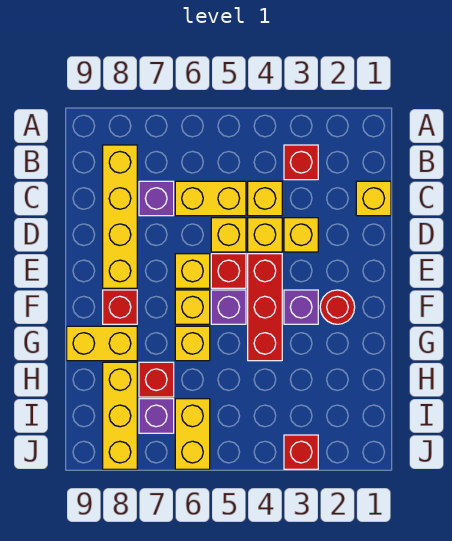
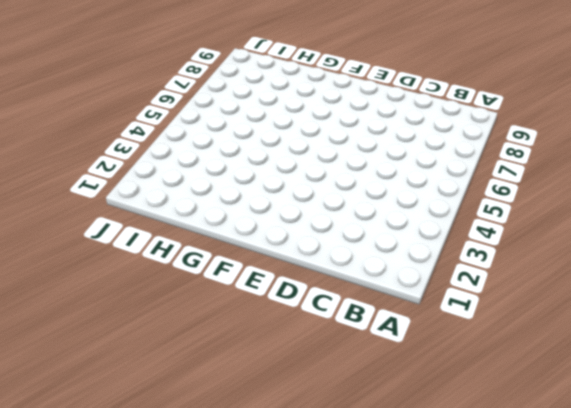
none -> red brick B3 level 1
none -> yellow brick B8:E8 level 1
none -> yellow brick C1 level 1

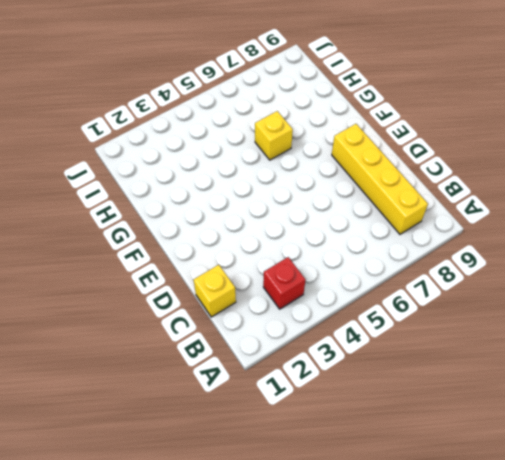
none -> yellow brick C4 level 1
none -> yellow brick C5:C6 level 1
none -> purple brick C7 level 1

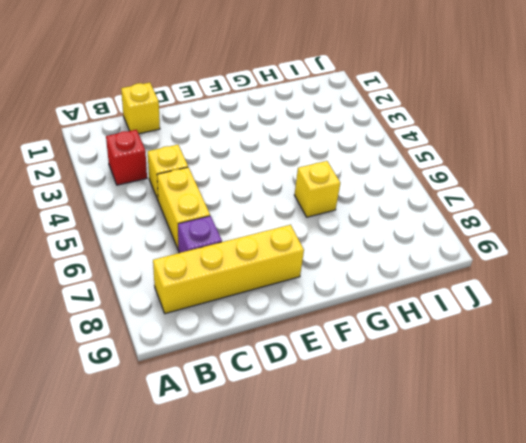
none -> yellow brick D3 level 1
none -> yellow brick D4 level 1
none -> yellow brick D5 level 1

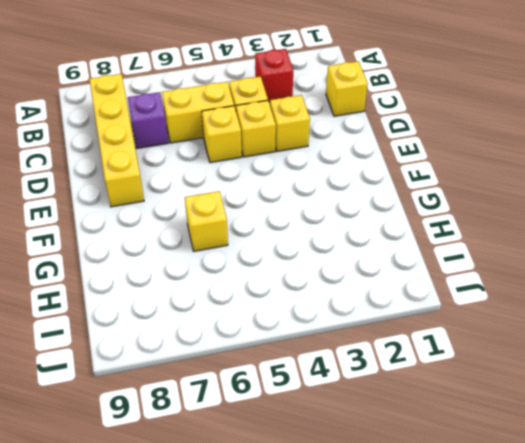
none -> red brick E4:G4 level 1
none -> red brick E5 level 1
none -> yellow brick E6 level 1

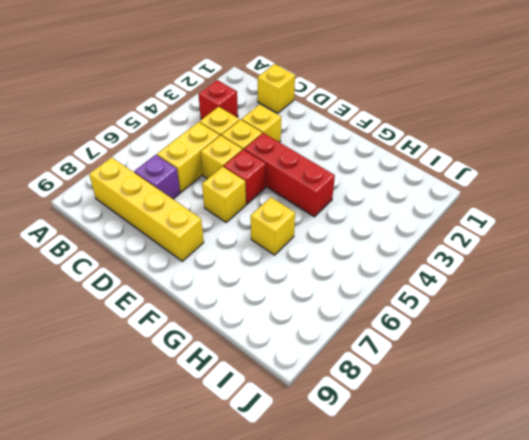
none -> red round brick F2 level 1
none -> purple brick F3 level 1
none -> purple brick F5 level 1

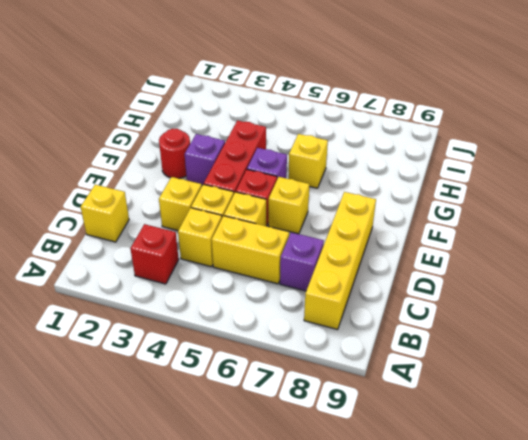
none -> yellow brick F6 level 1
none -> red brick F8 level 1
none -> yellow brick G8:G9 level 1

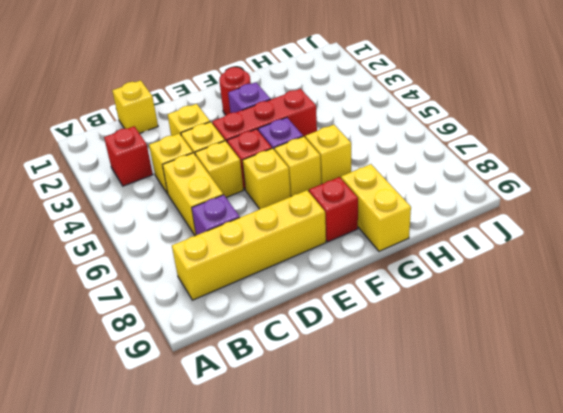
none -> red brick H7 level 1
none -> yellow brick H8:J8 level 1
none -> yellow brick I6:J6 level 1

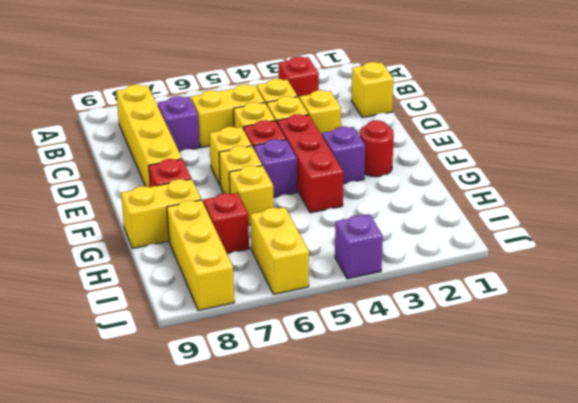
purple brick J4 level 1 -> purple brick I7 level 1
none -> red brick J3 level 1

